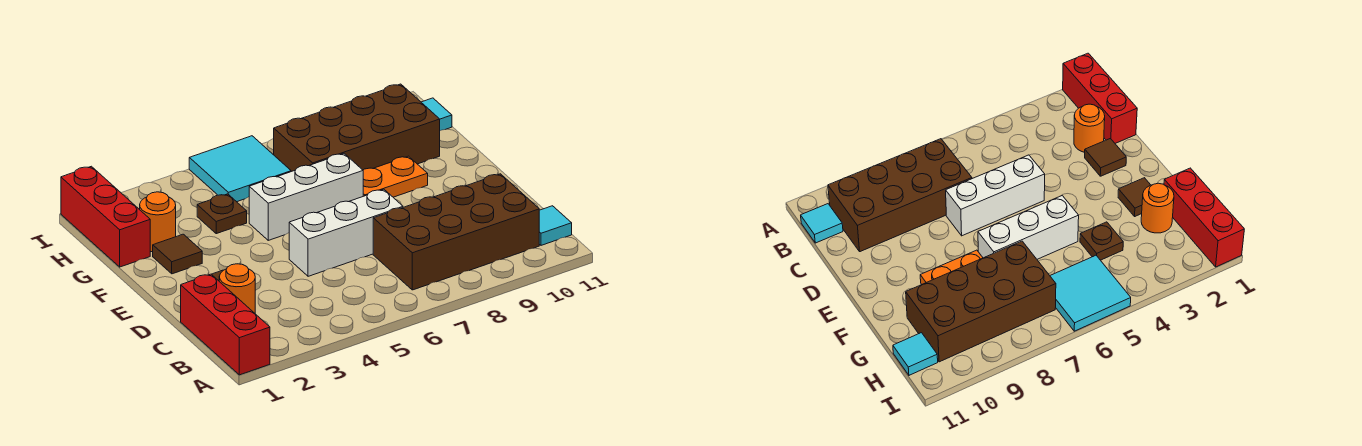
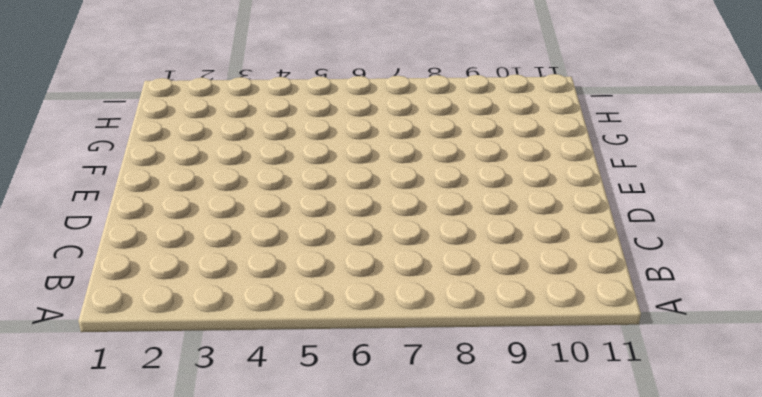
none -> red brick A1:C1 level 1
none -> brown brick B7:C10 level 1
none -> cyan tile B11 level 1

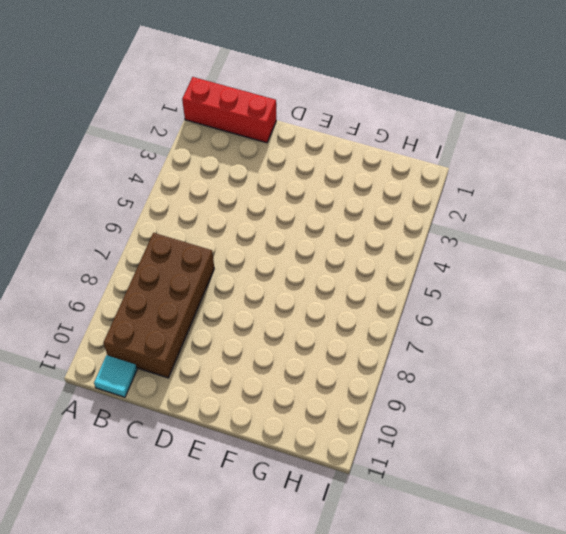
none -> orange round brick C2 level 1
none -> brown tile D2 level 1
none -> white brick D5:D7 level 1

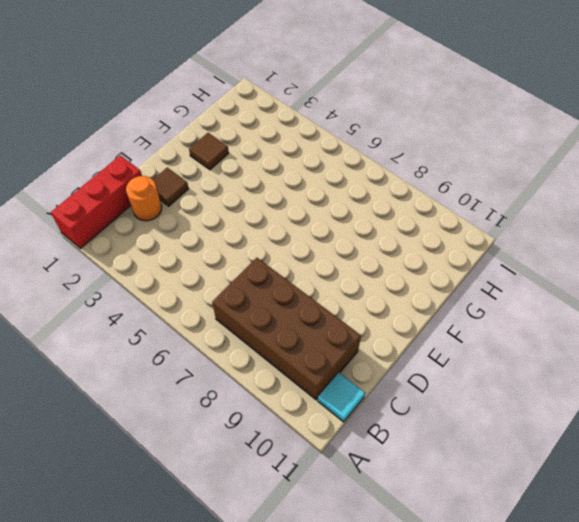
none -> white brick D5:D7 level 1
none -> white brick F5:F7 level 1
none -> orange plate F8:F9 level 1

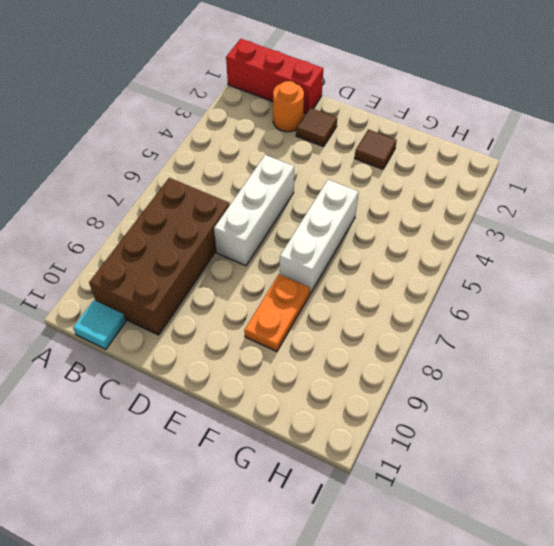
none -> red brick G1:I1 level 1
none -> orange round brick G2 level 1
none -> brown plate G4 level 1

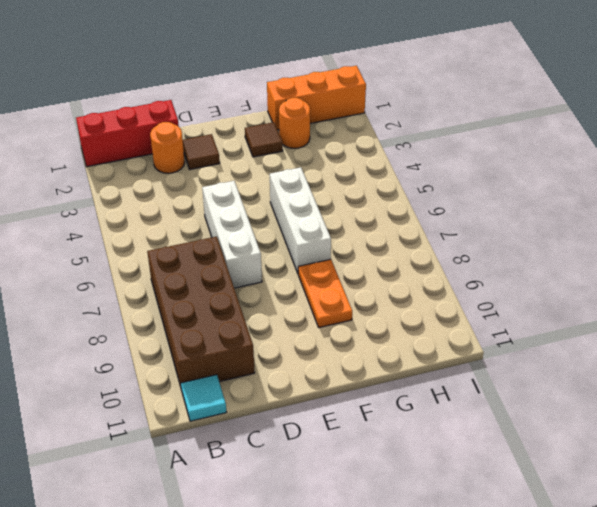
orange brick G1:I1 level 1 -> red brick G1:I1 level 1
none -> brown plate G4 level 1
none -> brown brick G7:H10 level 1
none -> cyan tile H5:I6 level 1

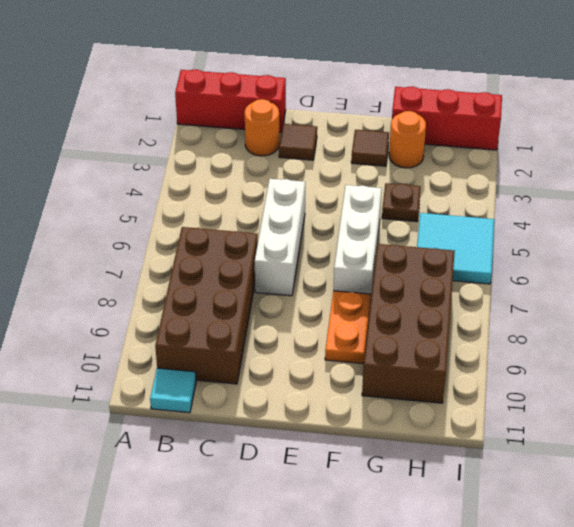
none -> cyan tile H11 level 1

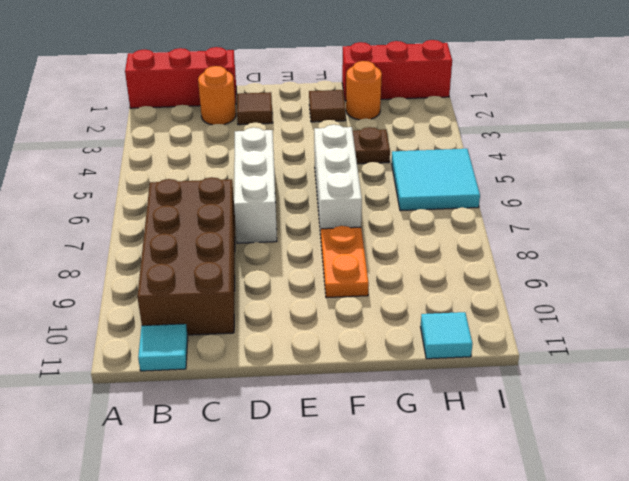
none -> brown brick G7:H10 level 1

